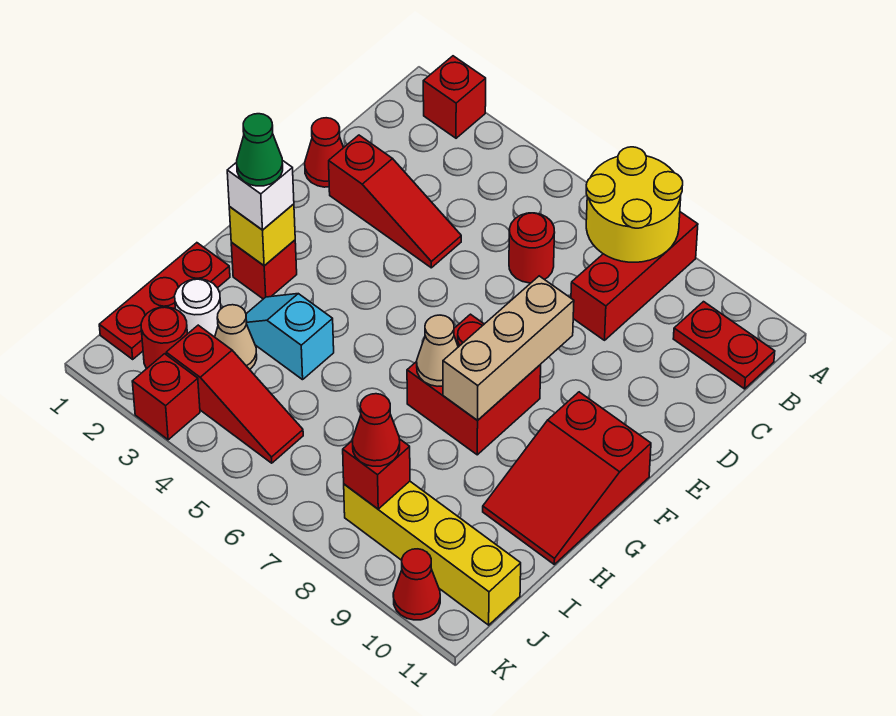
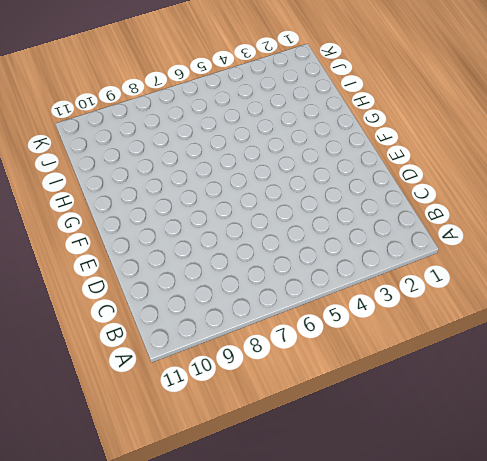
none -> red brick A2 level 1
none -> red brick A8:C8 level 1
none -> red plate B10:B11 level 1

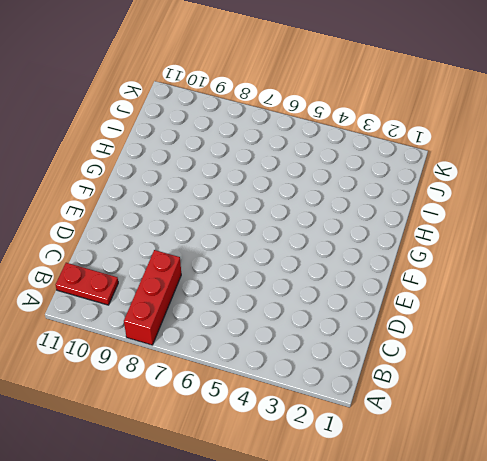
none -> red brick A2 level 1
none -> red round brick C6 level 1
none -> red cone D1 level 1

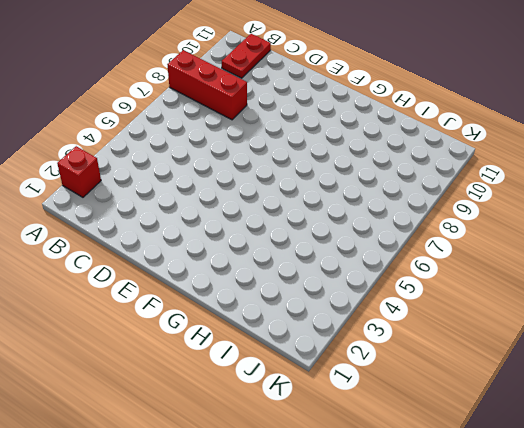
none -> red round brick C6 level 1
none -> red cone D1 level 1
none -> red slope D2:D4 level 1 top 2

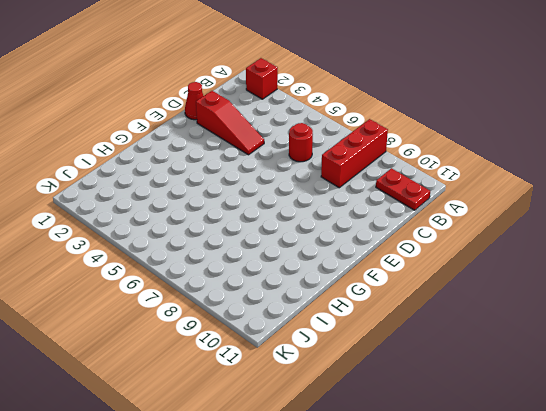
none -> red brick F7:G8 level 1
none -> red slope F10:H11 level 1 top F
none -> red brick G2 level 1

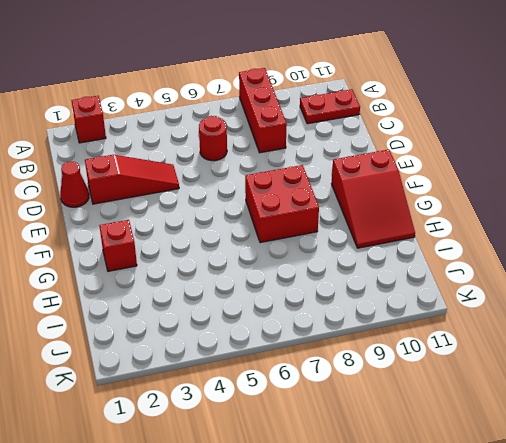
none -> red plate H1:J1 level 1
none -> cyan slope H3:H4 level 1 top 4
none -> white round brick I2 level 1

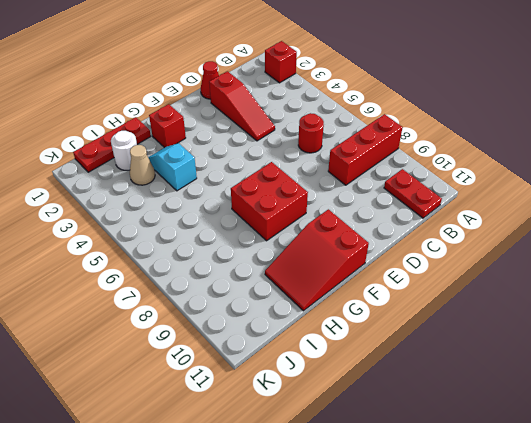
none -> red round brick J2 level 1
none -> red slope J3:J5 level 1 top 3
none -> yellow brick J8:J11 level 1

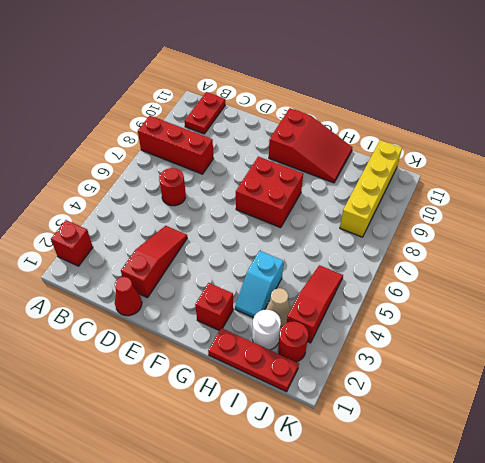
none -> red brick K3 level 1
none -> red cone K10 level 1
none -> yellow round brick A7:B8 level 2

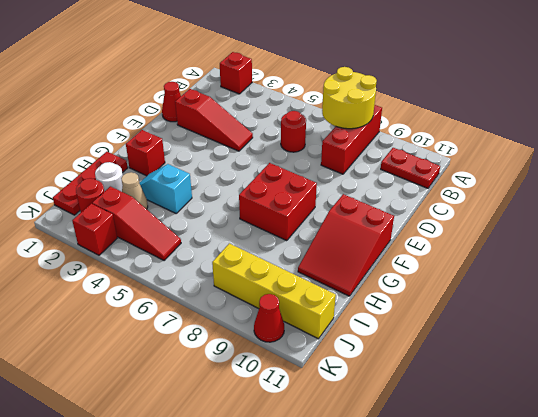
none -> tan brick E8:G8 level 2
none -> yellow brick G2 level 2
none -> tan cone G7 level 2

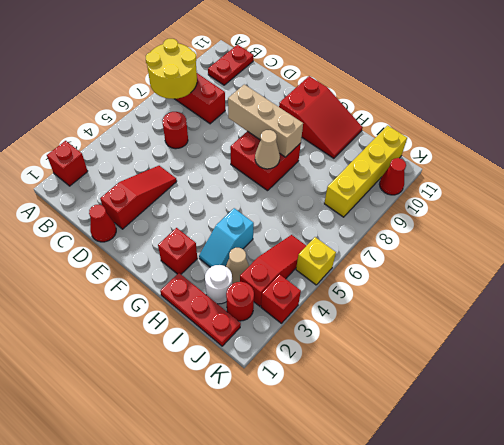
yellow brick K5 level 1 -> yellow brick G2 level 2
none -> red brick J8 level 2
none -> white brick G2 level 3
none -> red cone J8 level 3

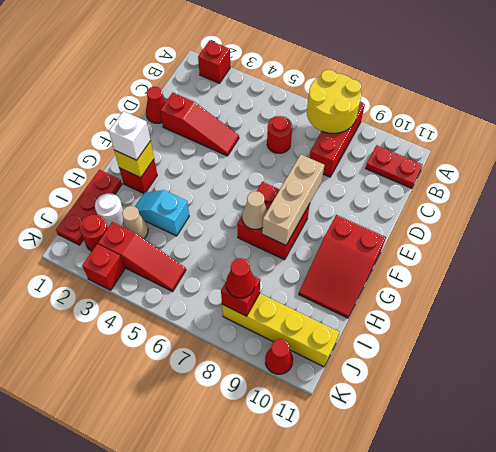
none -> green cone G2 level 4

